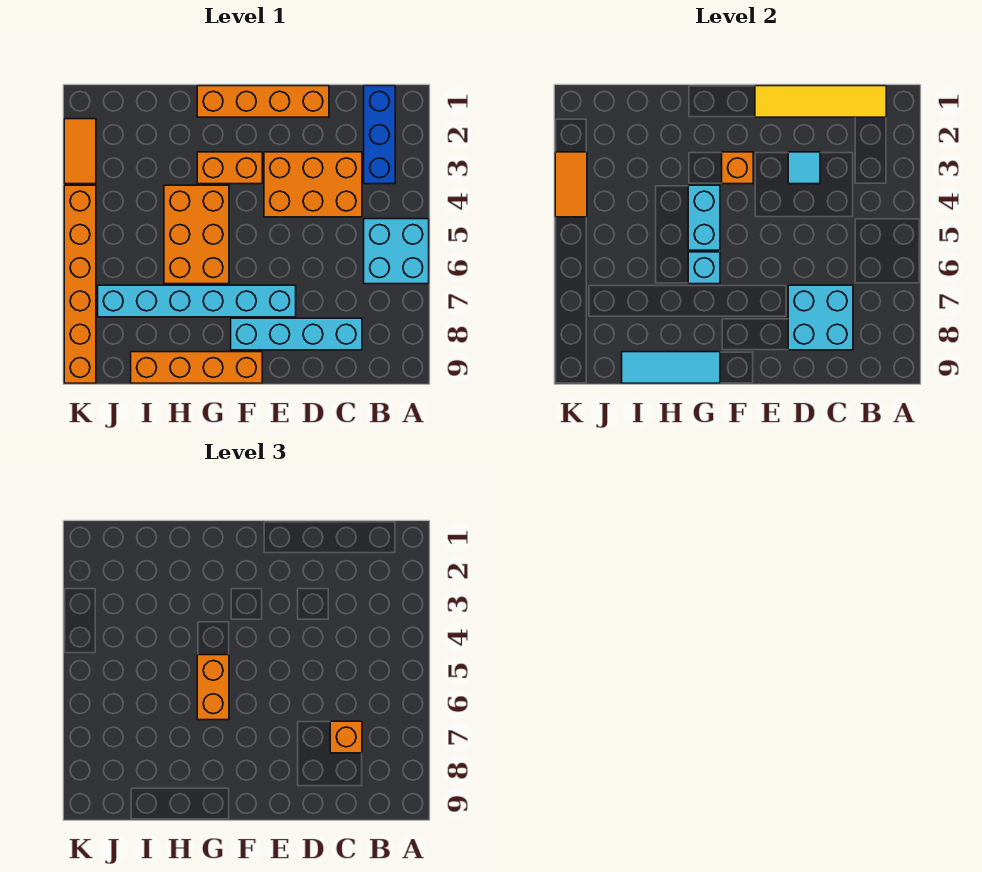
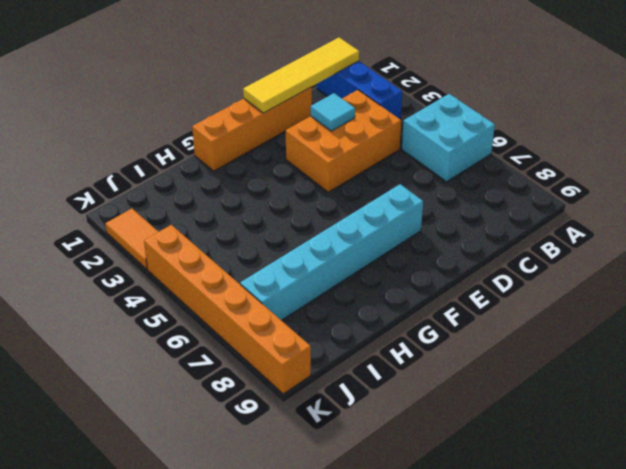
none -> cyan brick C8:F8 level 1
none -> orange brick F3:G3 level 1
none -> orange brick F9:I9 level 1

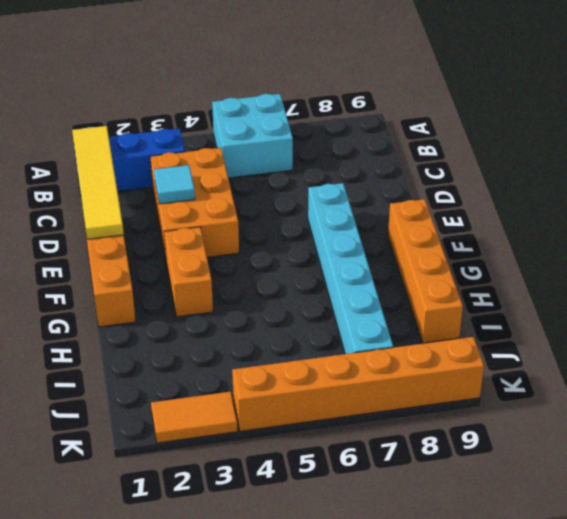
none -> cyan brick C8:F8 level 1
none -> orange brick G4:H6 level 1
none -> cyan brick C7:D8 level 2

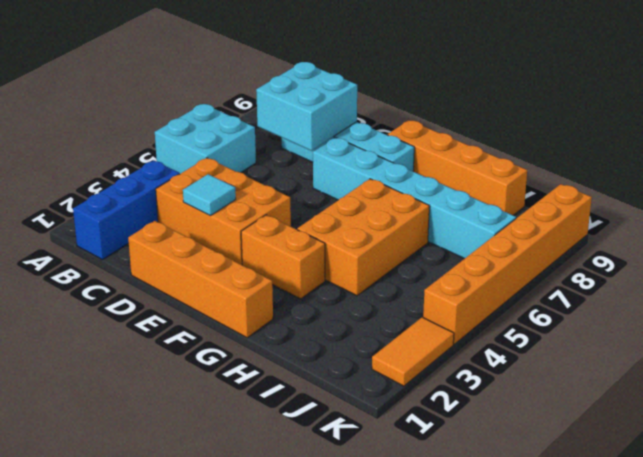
none -> yellow tile B1:E1 level 2
none -> orange brick F3 level 2
none -> cyan brick G4:G5 level 2

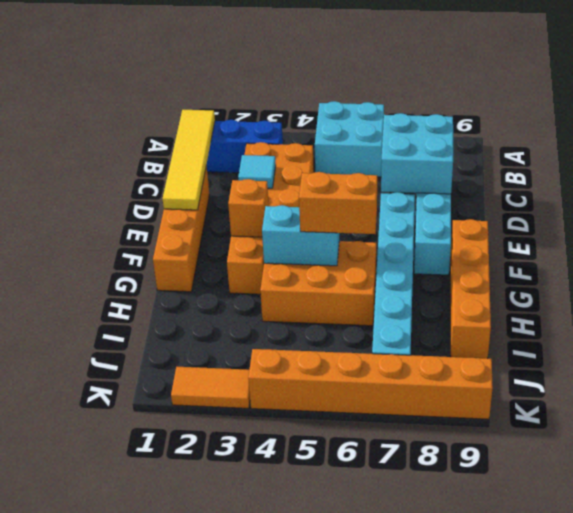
none -> cyan brick G6 level 2
none -> cyan tile G9:I9 level 2
none -> orange tile K3:K4 level 2

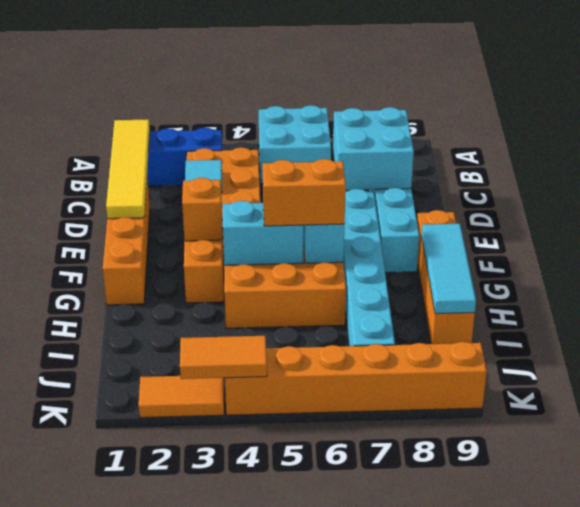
none -> orange brick C7 level 3

